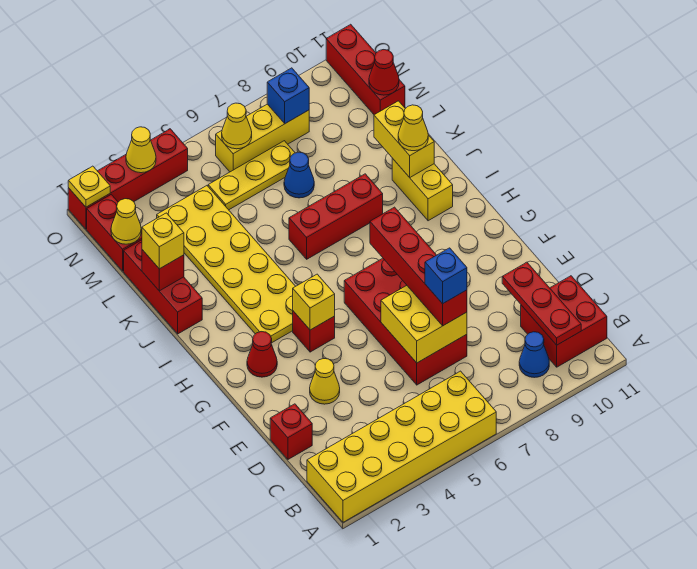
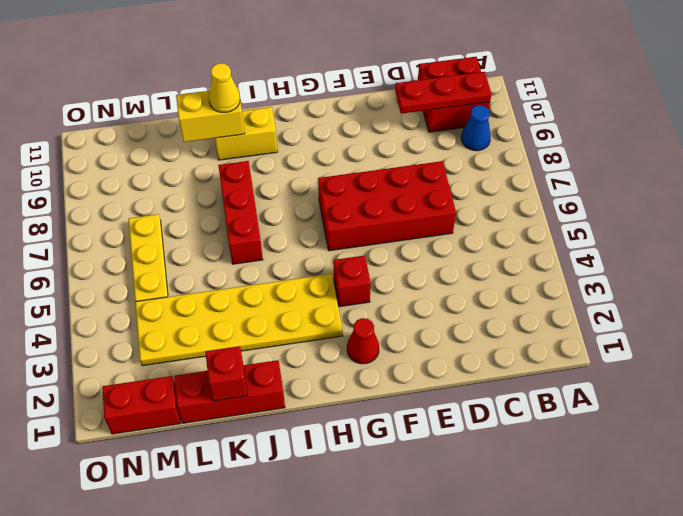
none -> yellow brick A1:B6 level 1
none -> red brick D1 level 1
none -> yellow cone E3 level 1
none -> blue cone L7 level 1

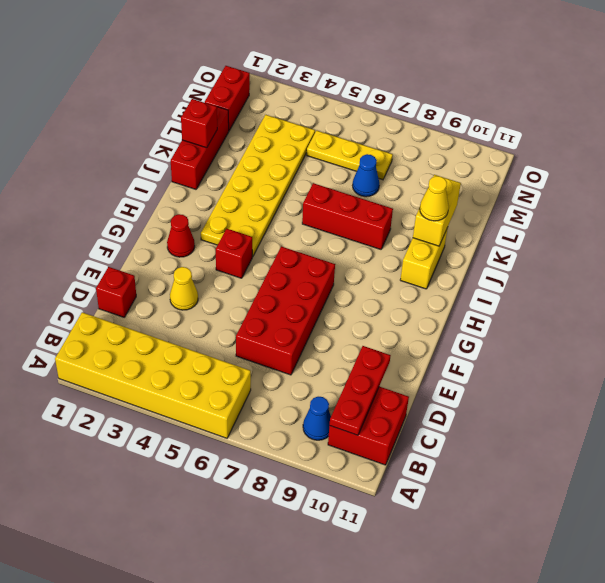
none -> red brick M11:O11 level 1
none -> yellow brick N6:N8 level 1
none -> red brick O1:O4 level 1
none -> yellow brick D6:E7 level 2

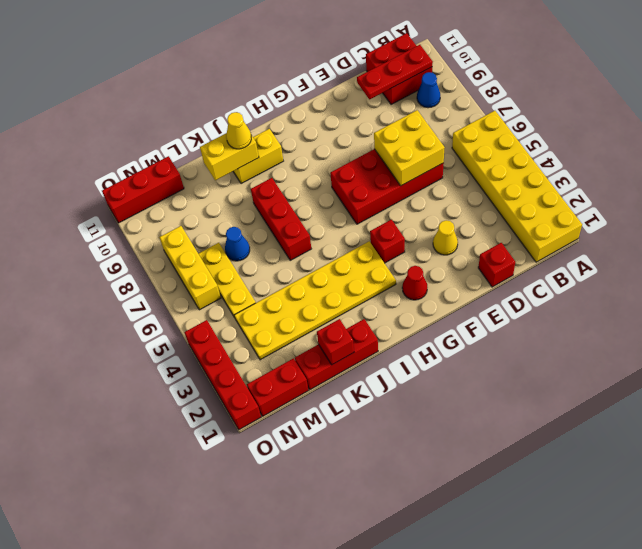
none -> yellow brick G4 level 2
none -> yellow cone M1 level 2
none -> red cone M11 level 2
none -> yellow cone N6 level 2

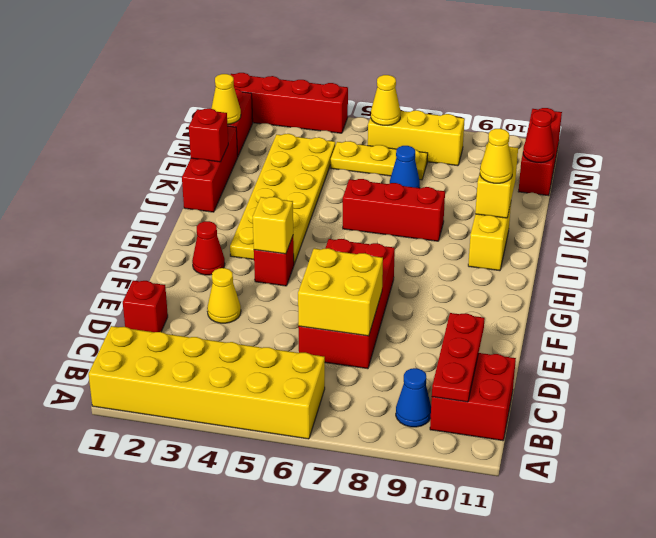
none -> blue brick N8 level 2
none -> yellow plate O1 level 2
none -> yellow cone O3 level 2
none -> red brick D7:G7 level 3

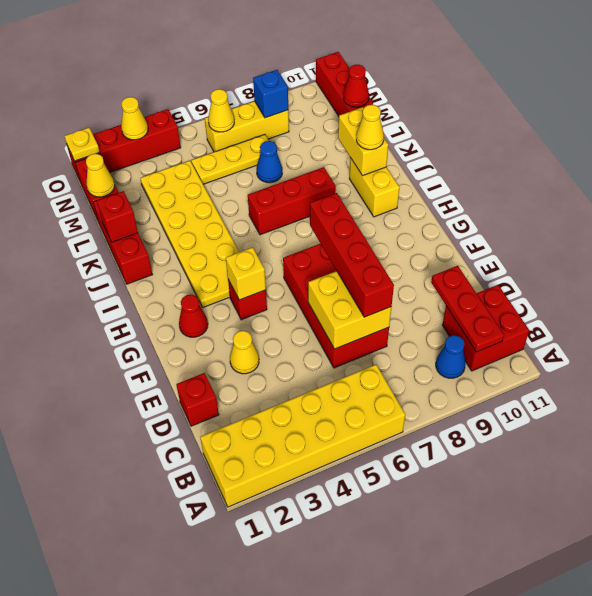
none -> yellow brick K1 level 3
none -> blue brick D7 level 4

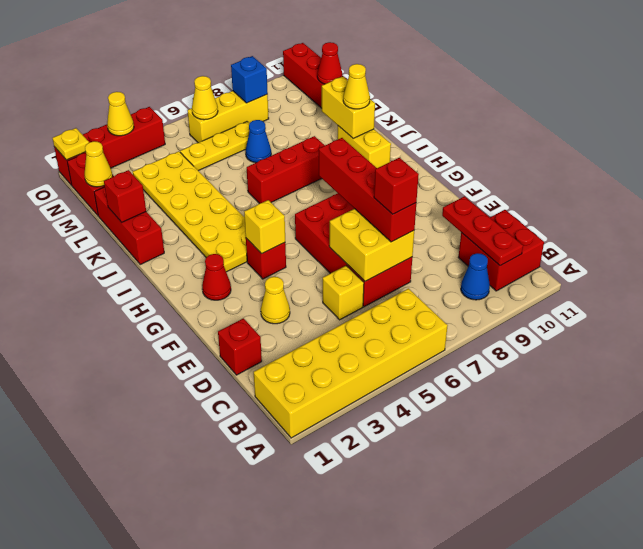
yellow brick D5 level 1 -> yellow brick K1 level 3
red brick D7 level 4 -> blue brick D7 level 4

